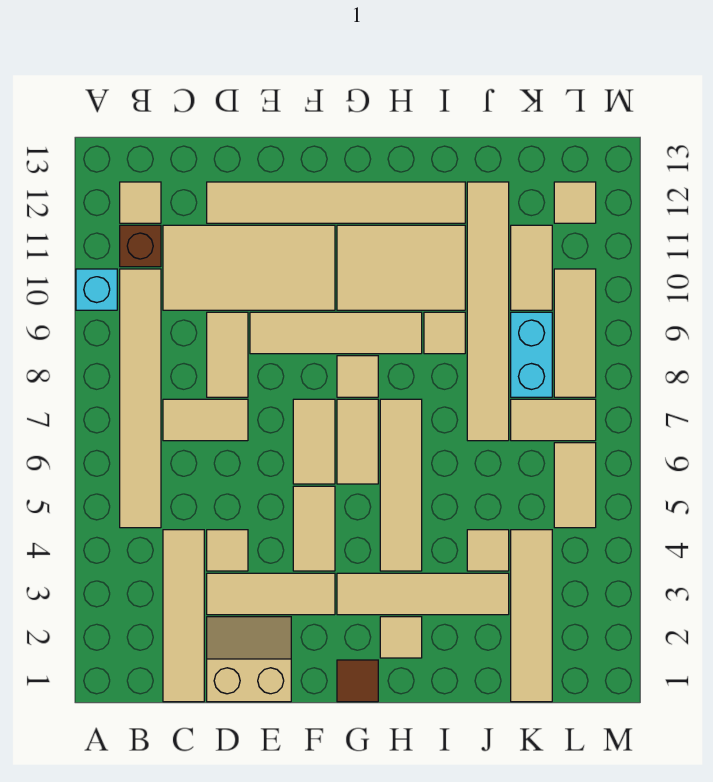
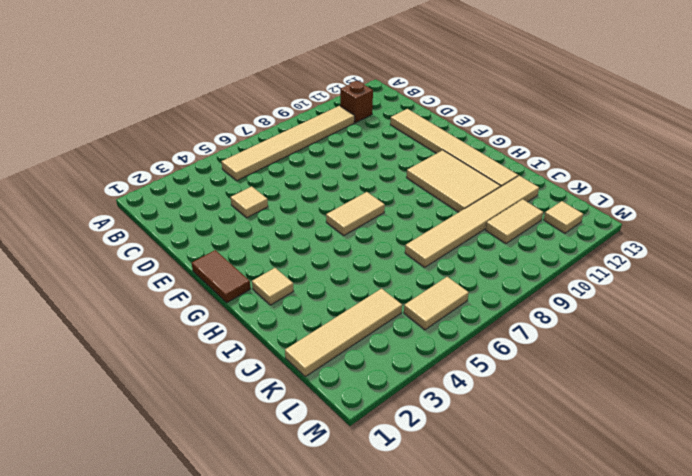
brown tile F1:G1 level 1 -> brown tile G1 level 1
none -> cyan brick A10 level 1
none -> tan tile B12 level 1
none -> tan tile C1:C4 level 1
none -> tan tile C7:D7 level 1

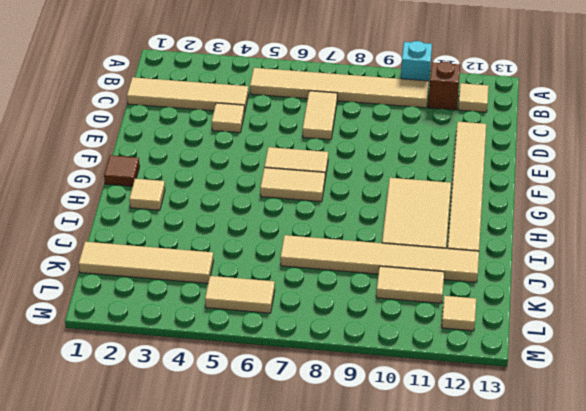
none -> tan tile C10:F11 level 1
none -> tan slope D1:E2 level 1 top 1
none -> tan tile D3:F3 level 1
none -> tan tile D8:D9 level 1

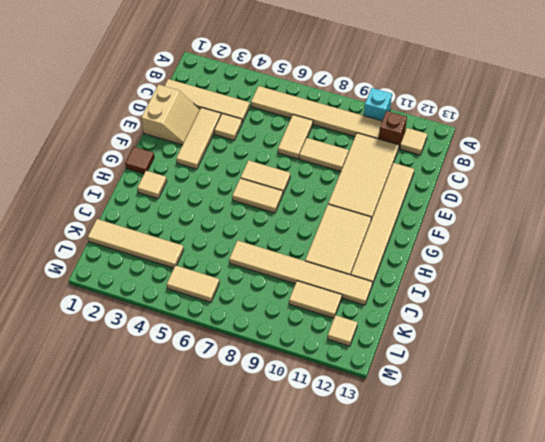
none -> tan tile E9:H9 level 1
none -> tan tile F4:F5 level 1
none -> tan tile G3:J3 level 1
none -> tan tile G8 level 1

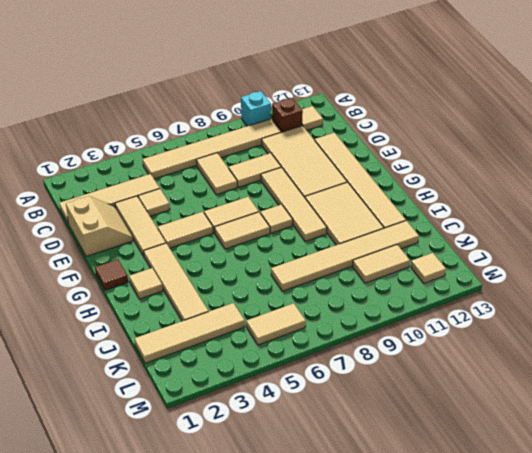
none -> tan tile H4:H7 level 1
none -> tan tile I9 level 1
none -> tan tile J4 level 1
none -> tan tile K7:L7 level 1

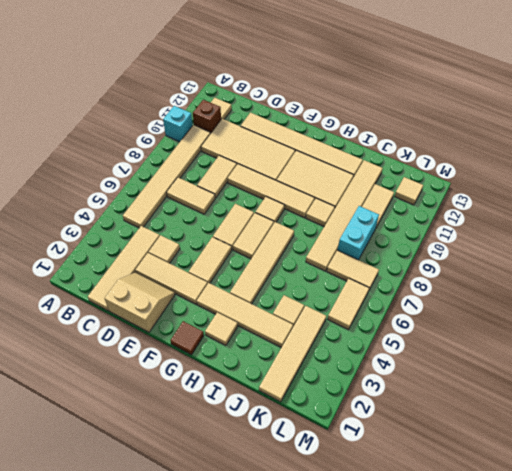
none -> tan tile L8:L10 level 1

